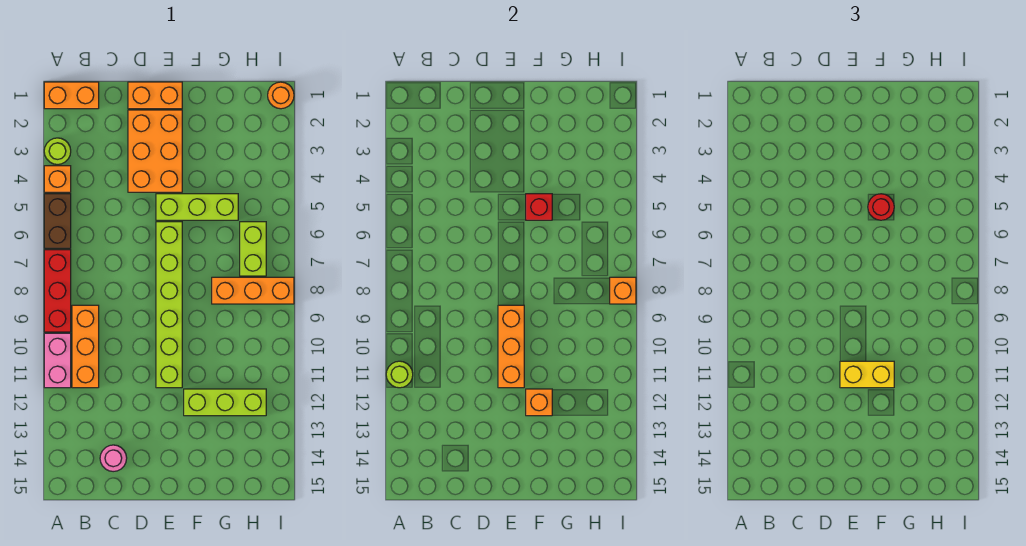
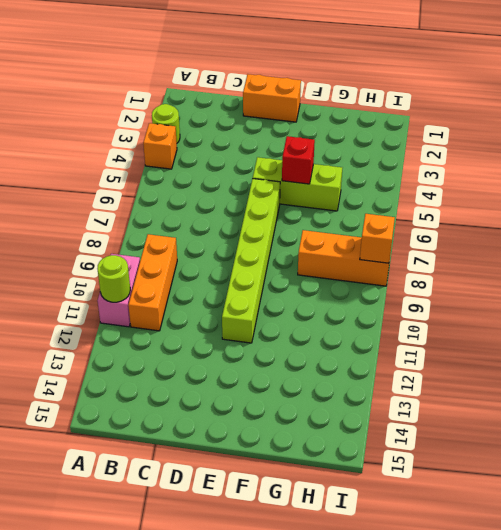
none -> orange brick A1:B1 level 1
none -> brown brick A5:A6 level 1
none -> red brick A7:A9 level 1

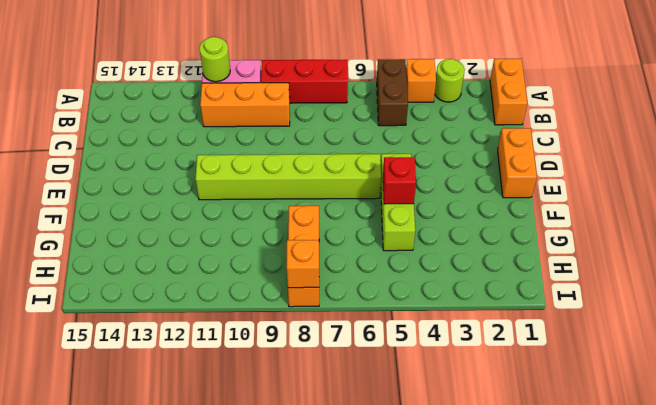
brown brick A5:B5 level 1 -> brown brick A5:A6 level 1
none -> pink round brick C14 level 1
none -> orange brick D2:E4 level 1
none -> lime brick F12:H12 level 1

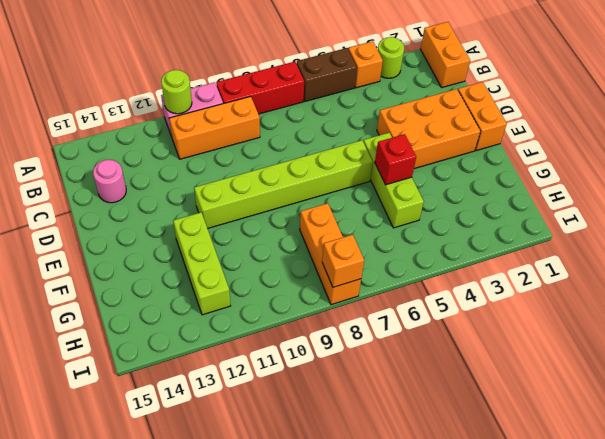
none -> lime brick H6:H7 level 1
none -> orange round brick I1 level 1
none -> orange brick E9:E11 level 2

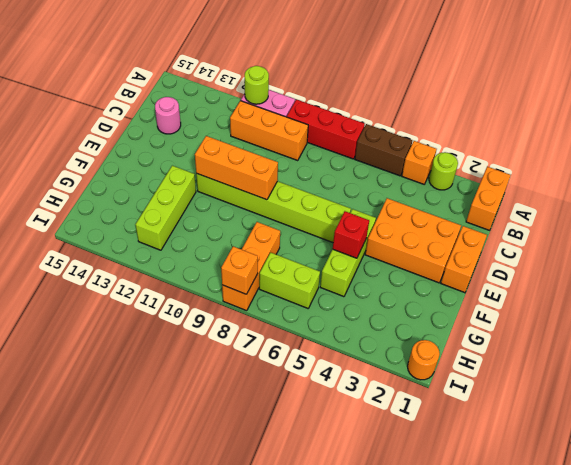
none -> orange brick F12 level 2
none -> yellow brick E11:F11 level 3
none -> red round brick F5 level 3

